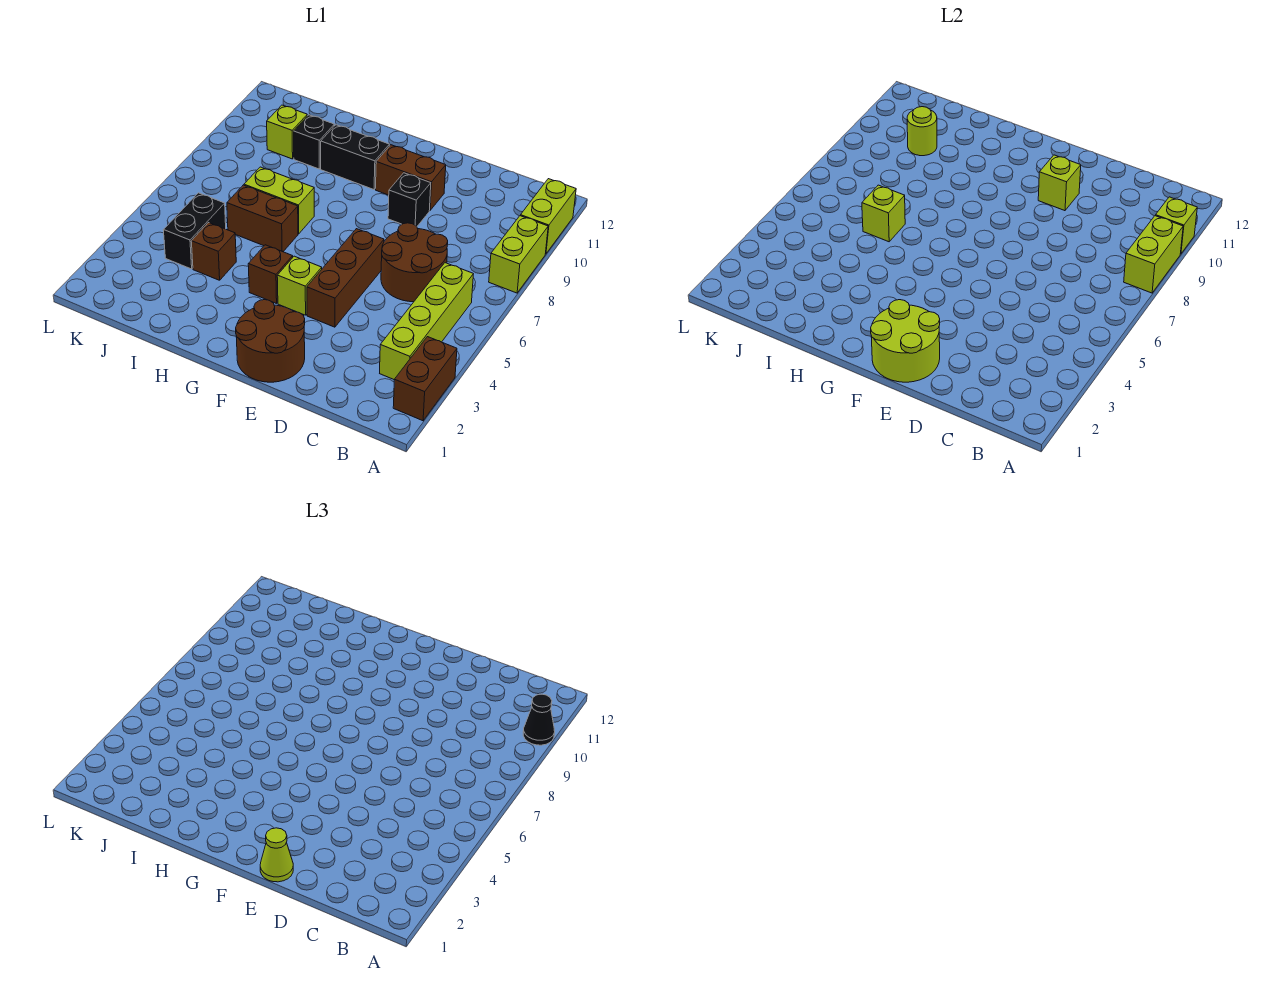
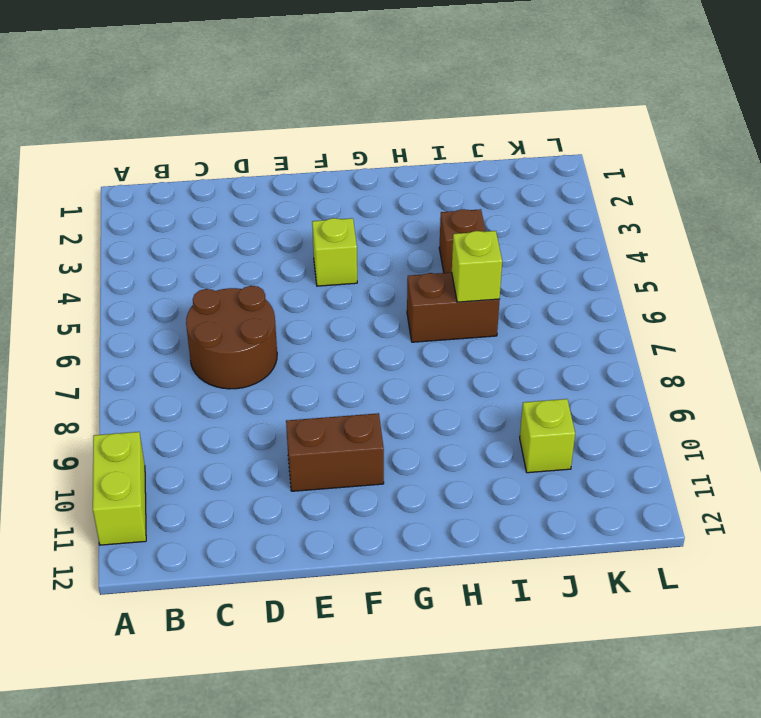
none -> brown brick A2:A3 level 1
none -> lime brick A8:A9 level 1
none -> lime brick B3:B6 level 1

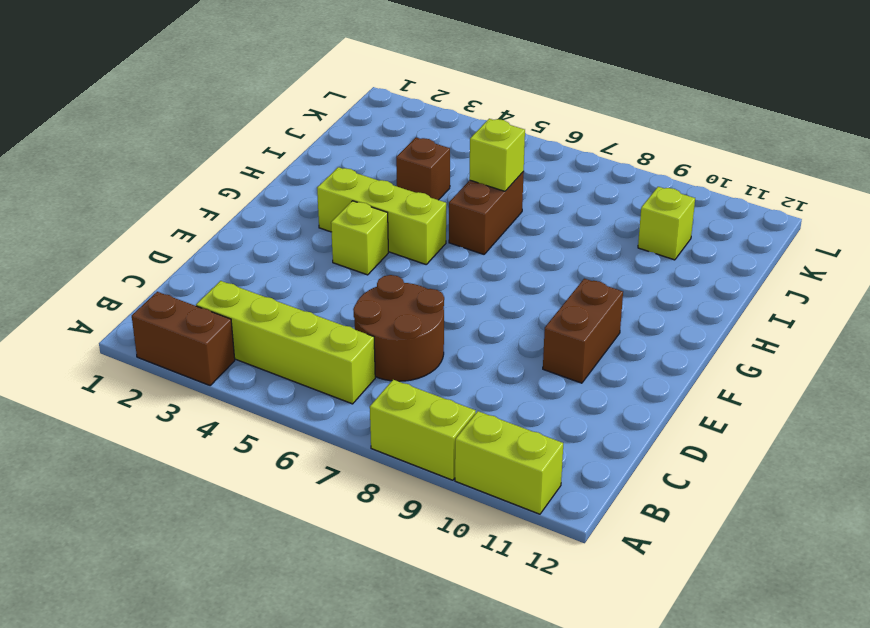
lime brick G3:G5 level 1 -> brown brick G4 level 1
none -> brown round brick E1:F2 level 1
none -> brown brick E4:E6 level 1
none -> black brick E9 level 1

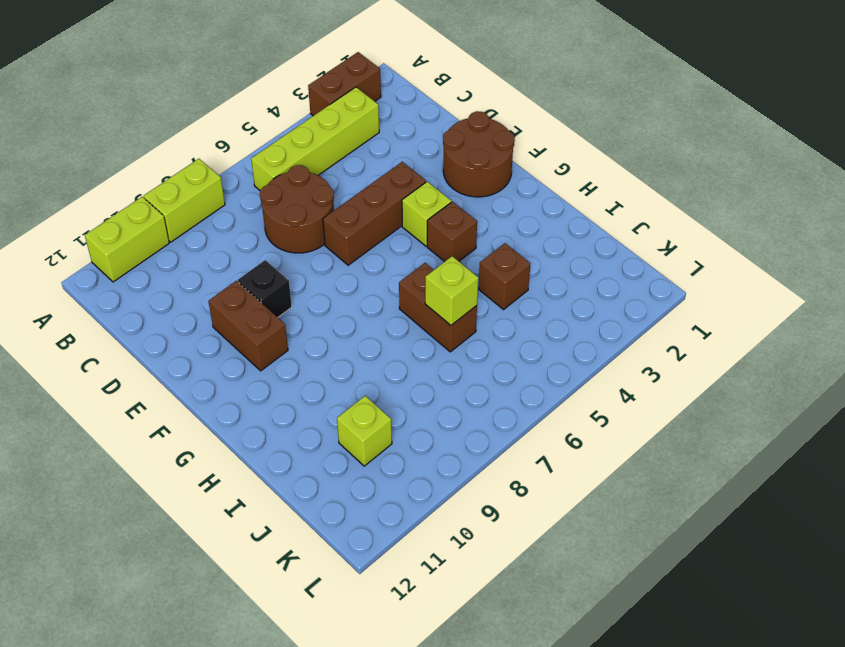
none -> black brick G10:H10 level 1
none -> lime brick H7:I7 level 1
none -> black brick I10 level 1

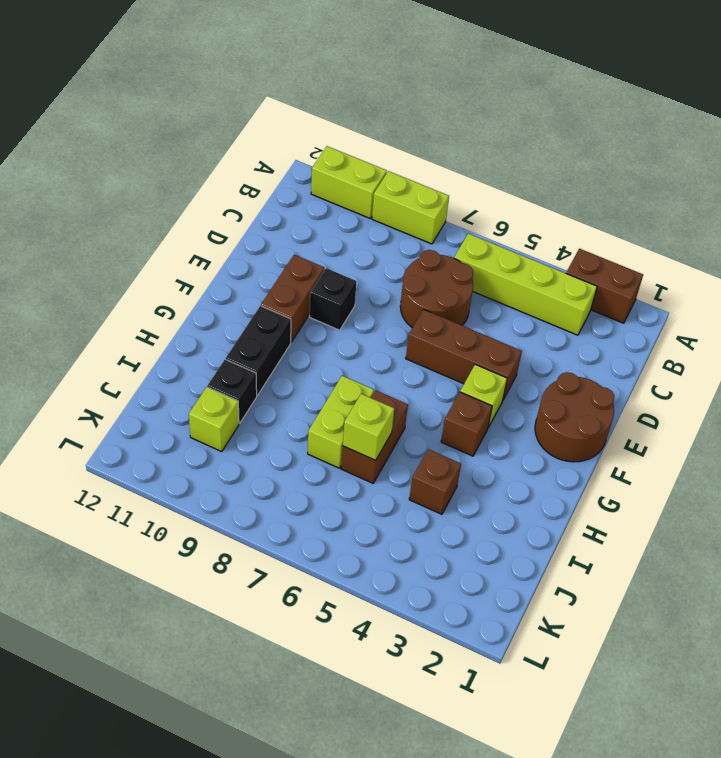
none -> black brick J4:J5 level 1
none -> lime brick A8:A9 level 2
none -> lime brick A10 level 2

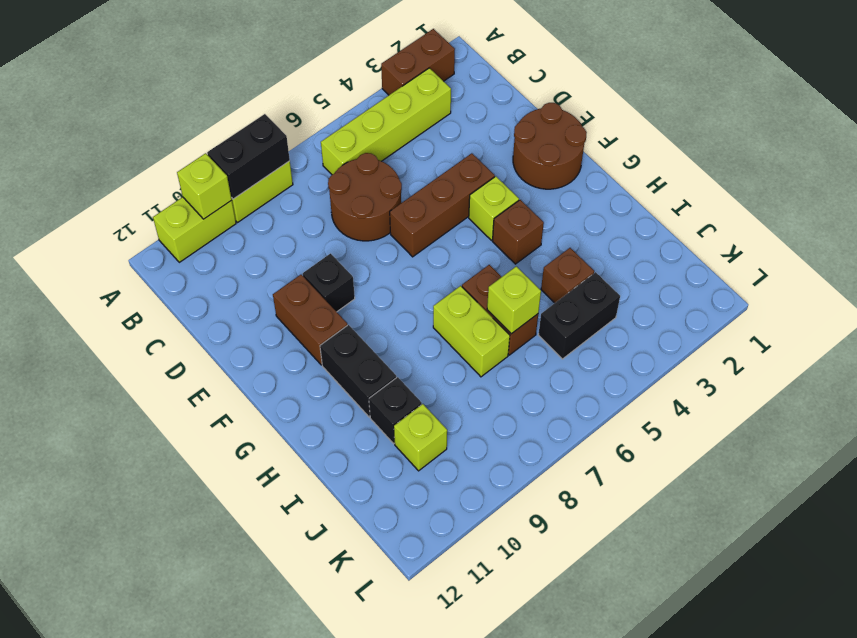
black brick A8:A9 level 2 -> lime brick A8:A9 level 2
none -> lime round brick E1:F2 level 2
none -> lime brick E10 level 2
none -> lime round brick J10 level 2

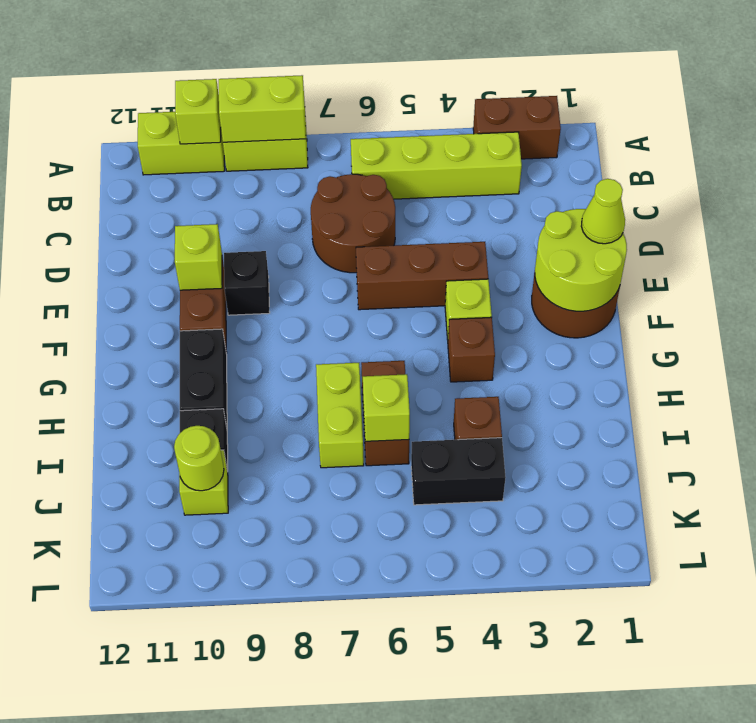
none -> black cone A10 level 3

